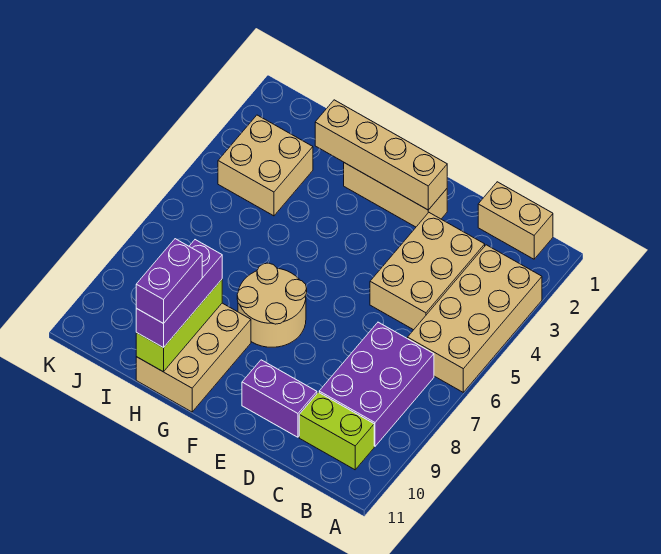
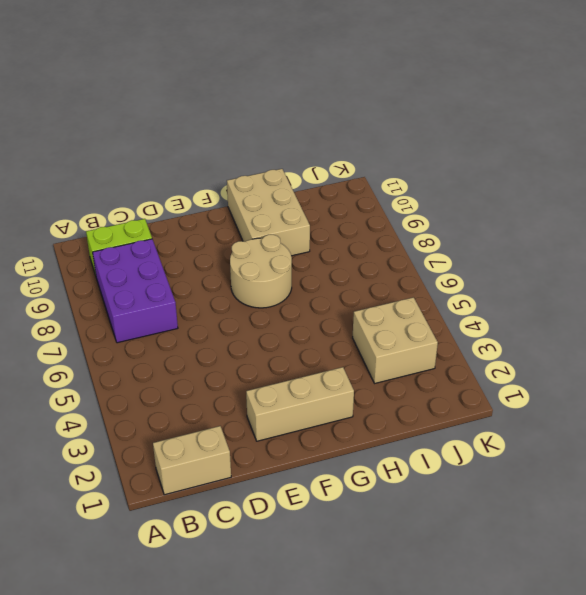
none -> tan brick A3:B6 level 1
none -> tan brick C3:D5 level 1
none -> purple brick D10:E10 level 1

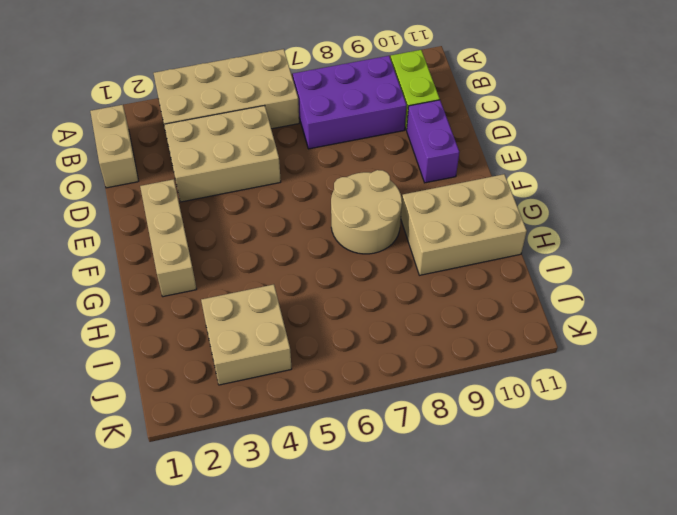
none -> tan brick E2:H2 level 2
none -> lime brick H9:H11 level 2
none -> purple brick H9:H11 level 3

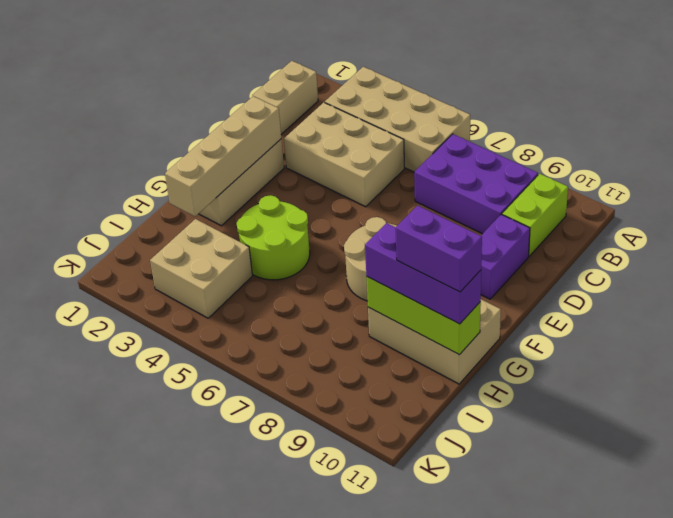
lime round brick G4:H5 level 1 -> none

